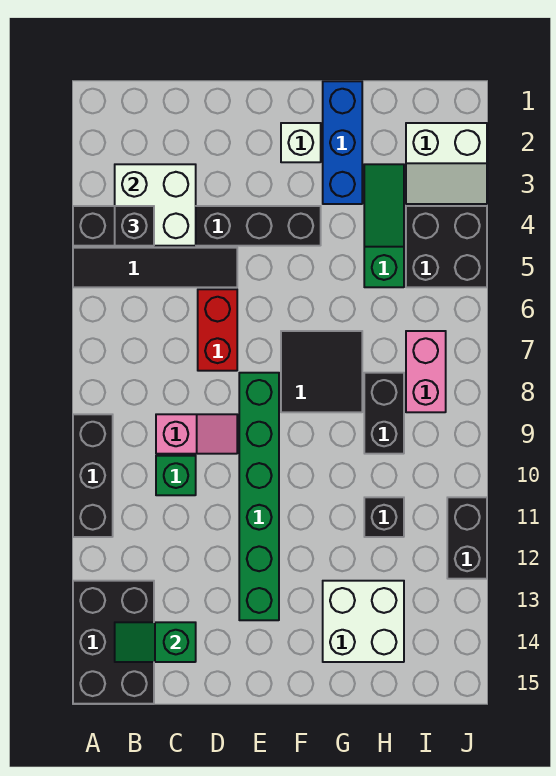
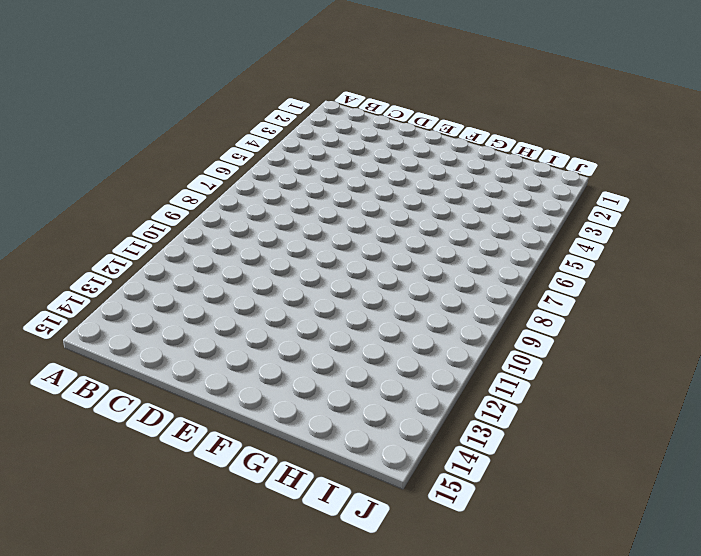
none -> black brick A4:F4 level 1
none -> black tile A5:D5 level 1
none -> black brick A9:A11 level 1

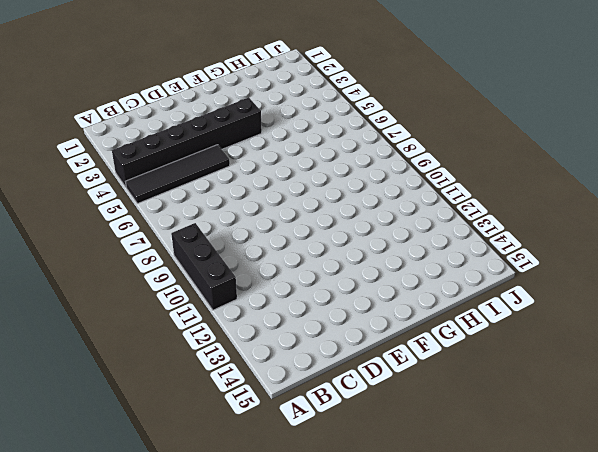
none -> black brick A13:B15 level 1
none -> pink slope C9:D9 level 1 top C
none -> green brick C10 level 1

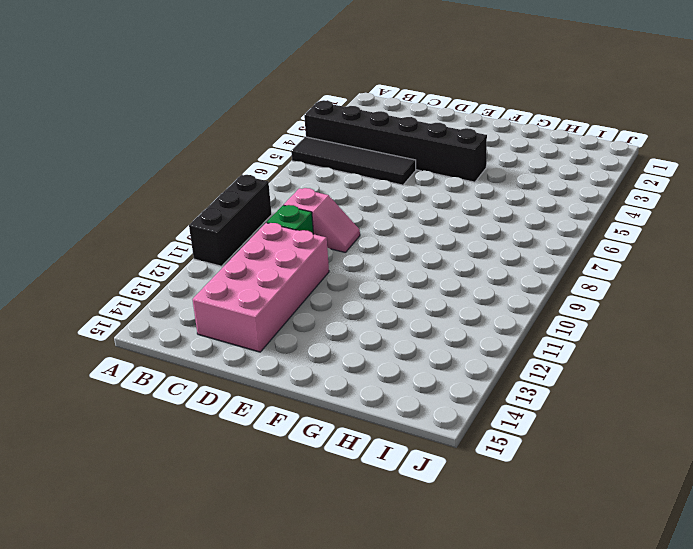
pink brick C11:D14 level 1 -> none
none -> black brick A13:B15 level 1
none -> red brick D6:D7 level 1
none -> green brick E8:E13 level 1

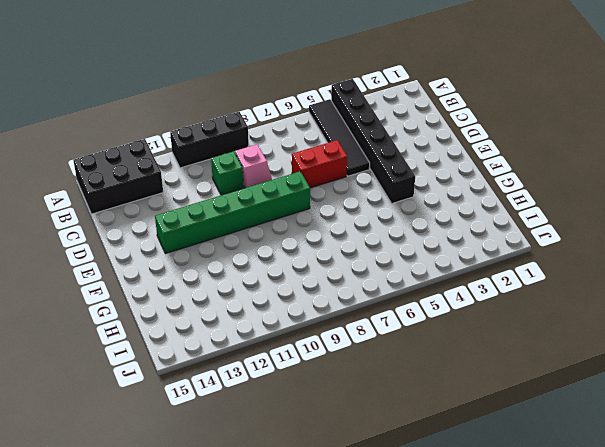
none -> white brick F2 level 1
none -> black tile F7:G8 level 1
none -> blue brick G1:G3 level 1

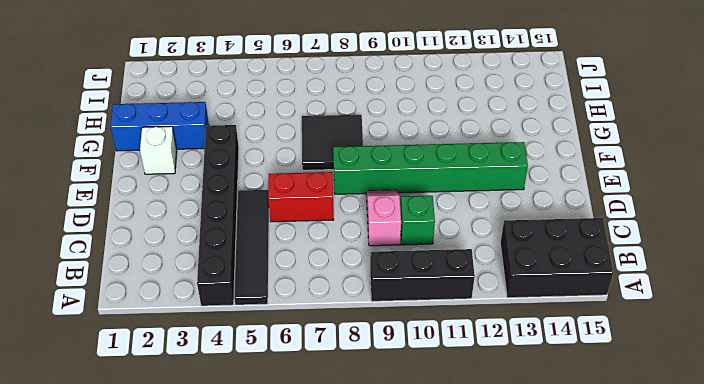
none -> white brick G13:H14 level 1
none -> green slope H3:H5 level 1 top 5
none -> black brick H8:H9 level 1

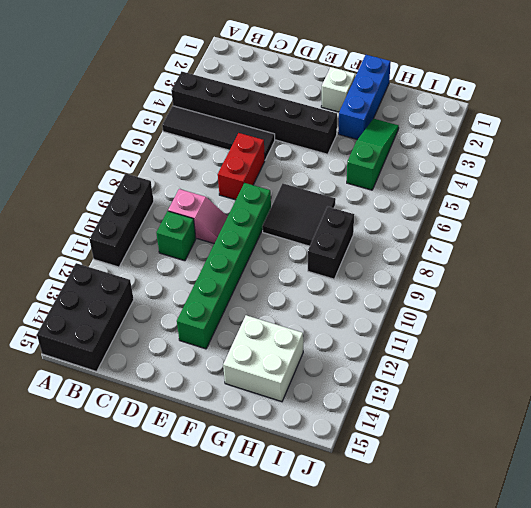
none -> black brick H11 level 1
none -> white slope I2:J3 level 1 top 2
none -> black brick I4:J5 level 1

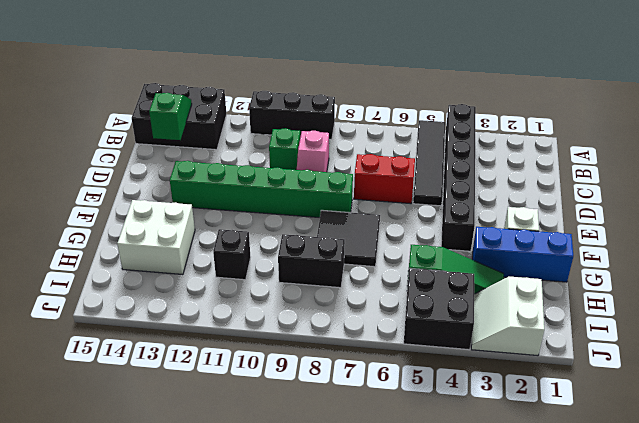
none -> pink brick I7:I8 level 1
none -> black brick J11:J12 level 1
none -> white brick B3:C4 level 2

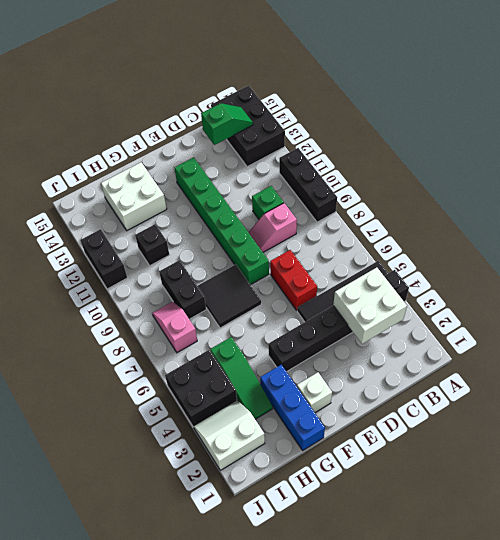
pink slope I7:I8 level 1 top 7 -> pink brick I7:I8 level 1
none -> black brick B4 level 3

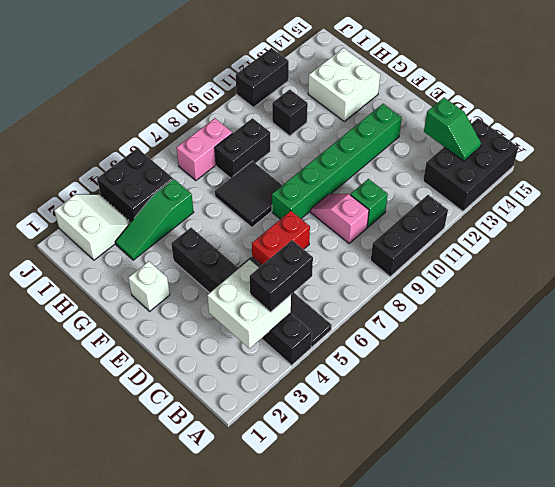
black brick B4:B5 level 3 -> black brick B4 level 3
none -> blue brick G1:G3 level 1

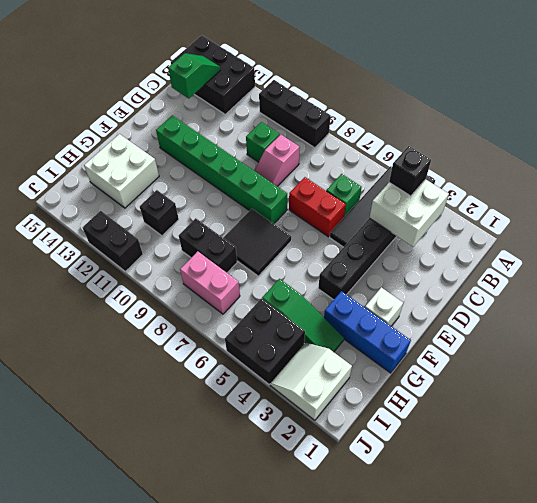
green brick C6 level 1 -> none

